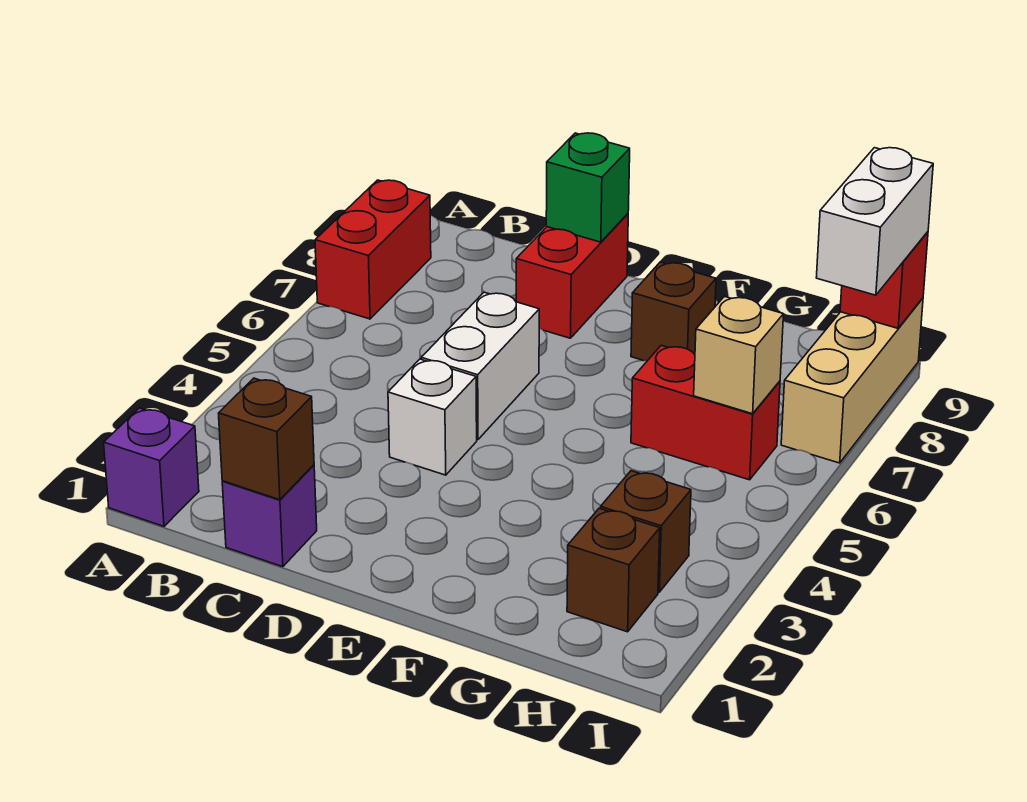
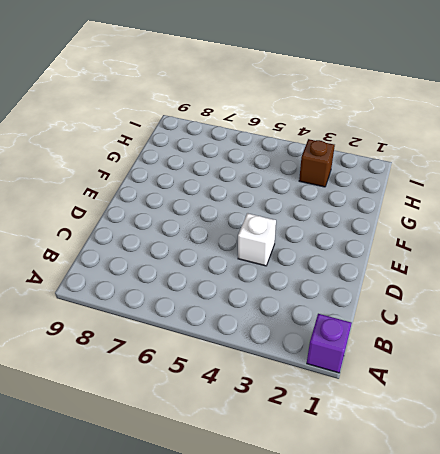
none -> red brick A7:A8 level 1
none -> purple brick C1 level 1
none -> white brick D5:D6 level 1

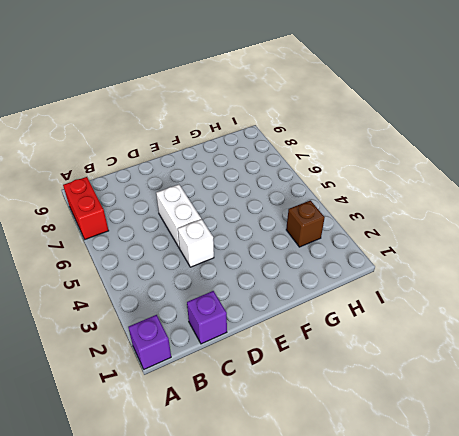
none -> red brick D8:D9 level 1
none -> brown brick F8 level 1
none -> red brick G6:H6 level 1

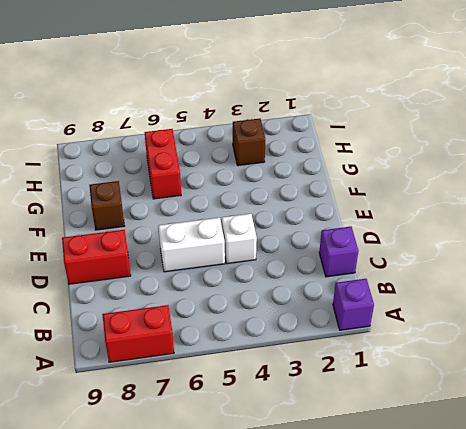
none -> brown brick H2 level 1
none -> tan brick I7:I9 level 1
none -> brown brick C1 level 2

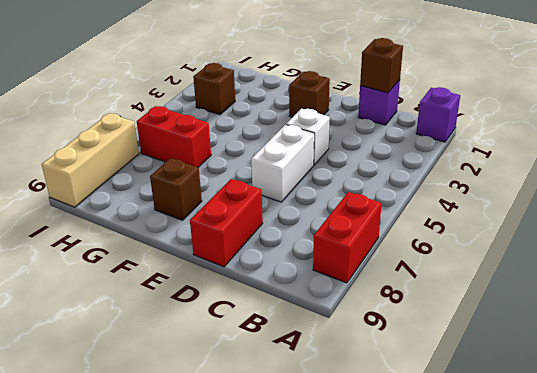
brown brick E2 level 1 -> brown brick H2 level 1
none -> green brick D9 level 2
none -> tan brick H6 level 2
none -> red brick I9 level 2

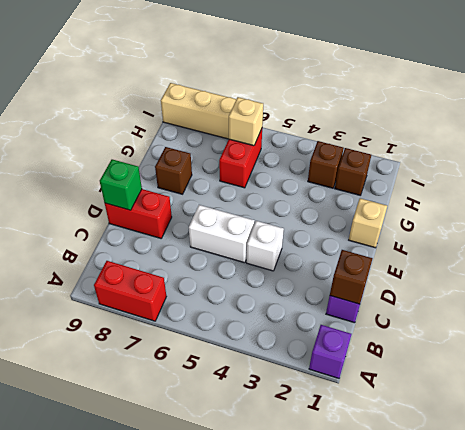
tan brick F1 level 1 -> none
none -> red brick I9 level 2
none -> white brick I8:I9 level 3

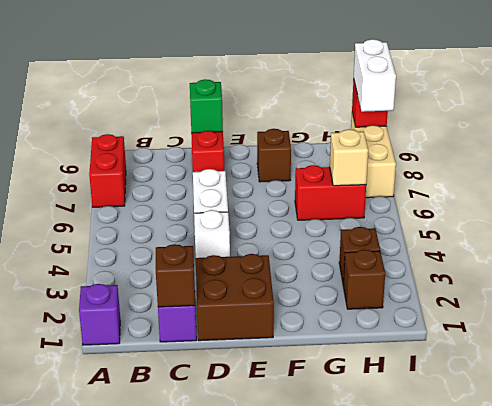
brown brick D1:E2 level 1 -> none

